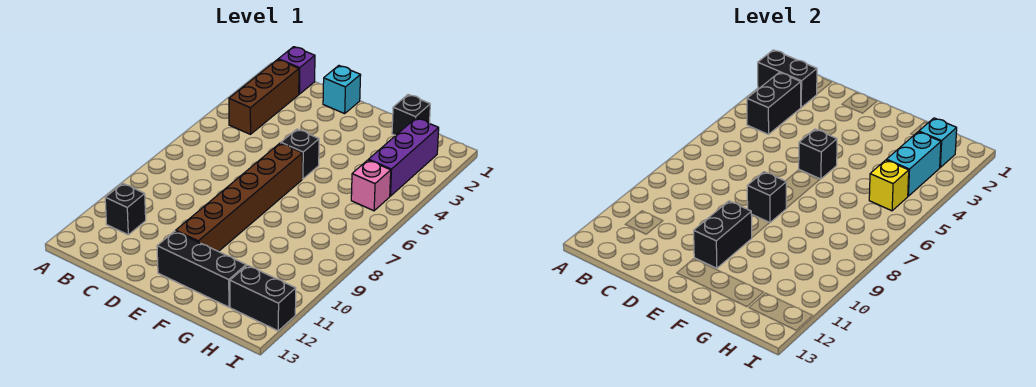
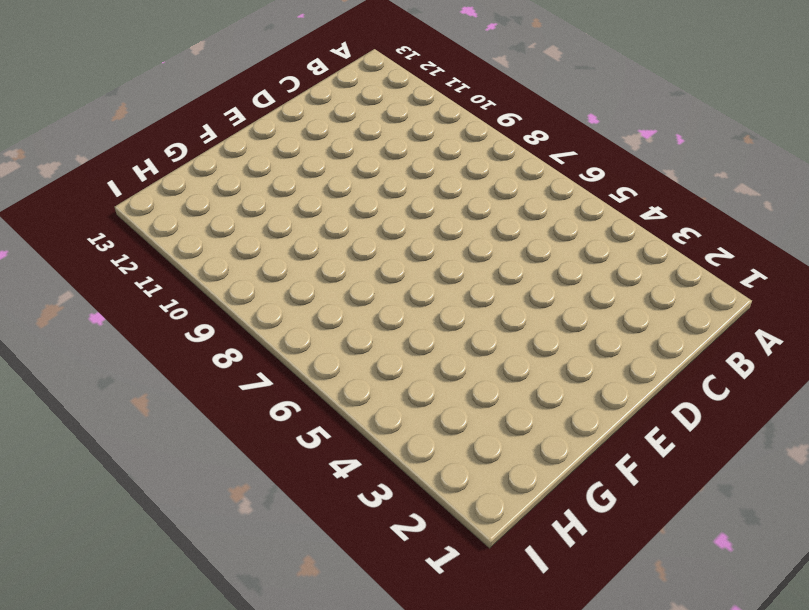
none -> purple brick B1 level 1
none -> brown brick B2:B4 level 1
none -> black brick B11 level 1

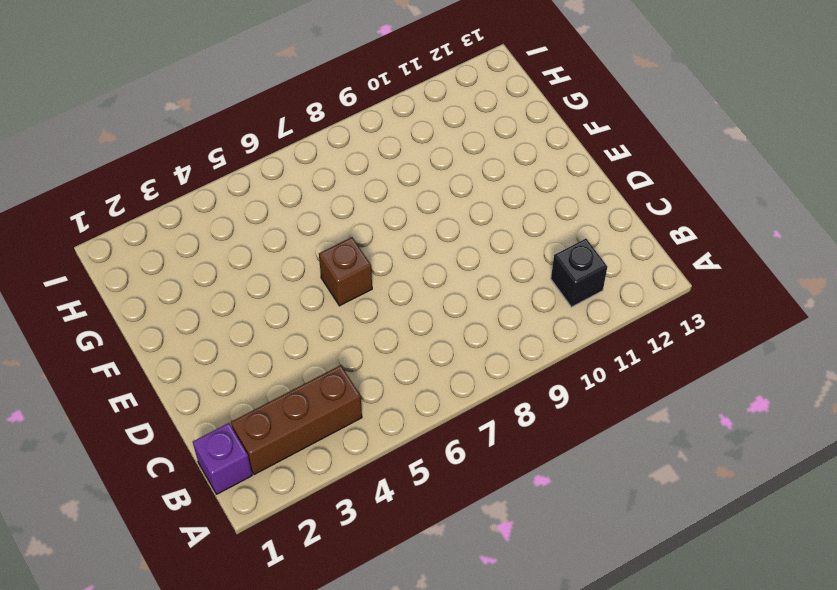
brown brick E6 level 1 -> brown brick E6:E11 level 1
none -> cyan brick D1 level 1
none -> black brick E5 level 1
none -> black brick E12:G12 level 1

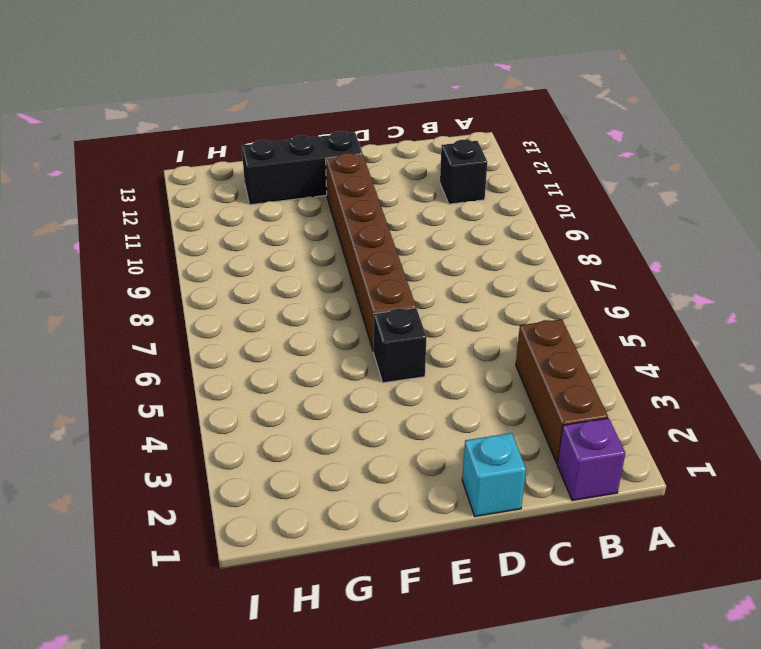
none -> black brick G1 level 1
none -> purple brick H2:H4 level 1
none -> pink brick H5 level 1

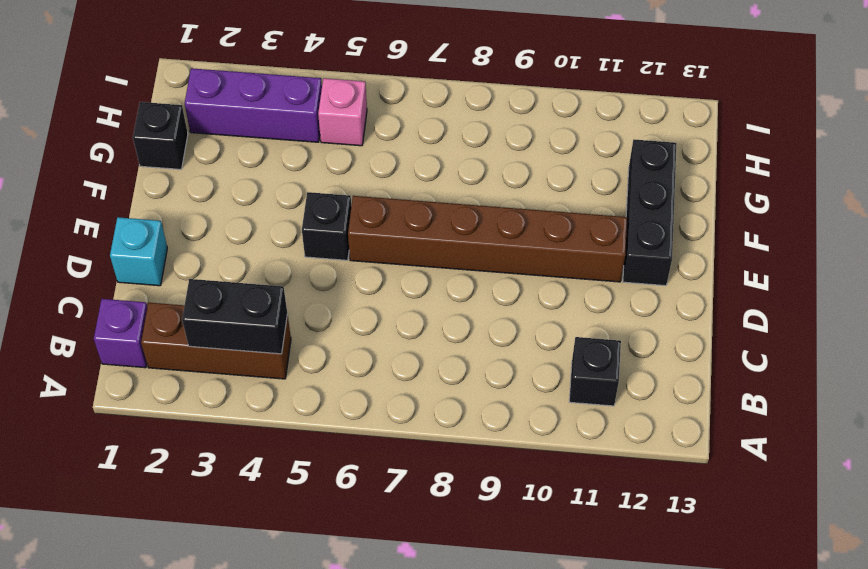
none -> black brick H12:I12 level 1
none -> black brick A2:B2 level 2
none -> black brick E5 level 2

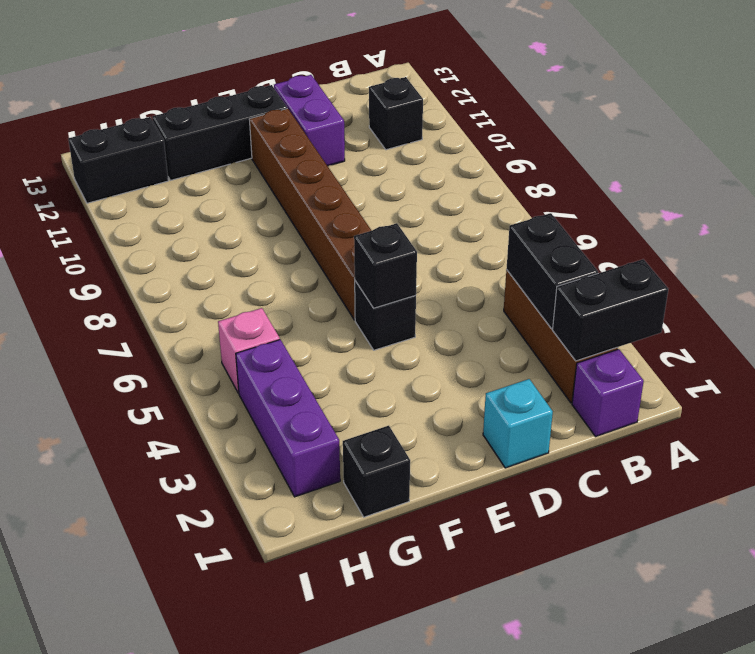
purple brick D11:D12 level 1 -> none
none -> black brick E8 level 2
none -> black brick E10:E11 level 2
none -> cyan brick H2 level 2

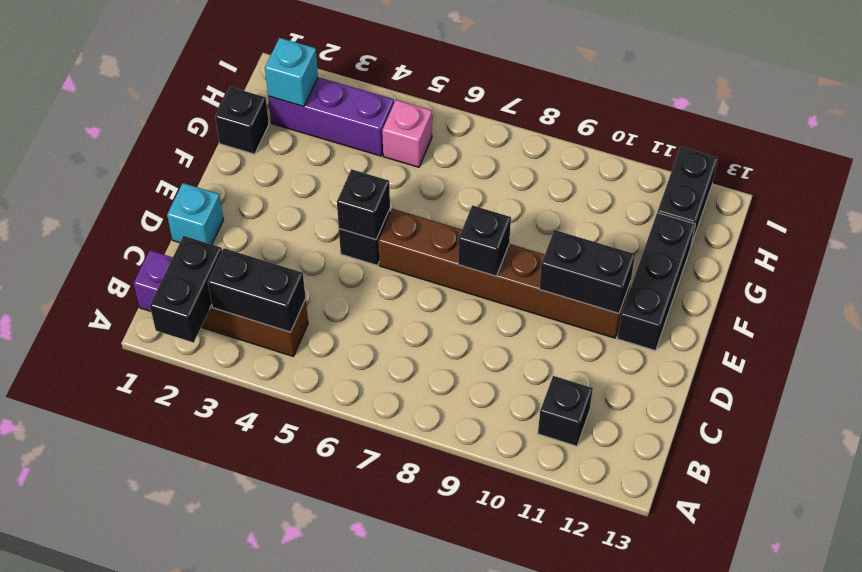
none -> cyan brick H3:H4 level 2
none -> yellow brick H5 level 2

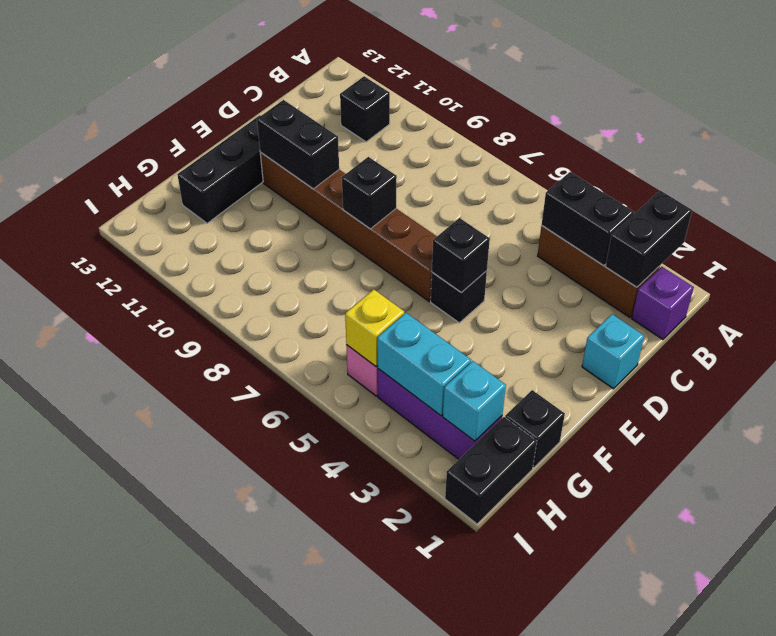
black brick H1:I1 level 1 -> black brick H12:I12 level 1

